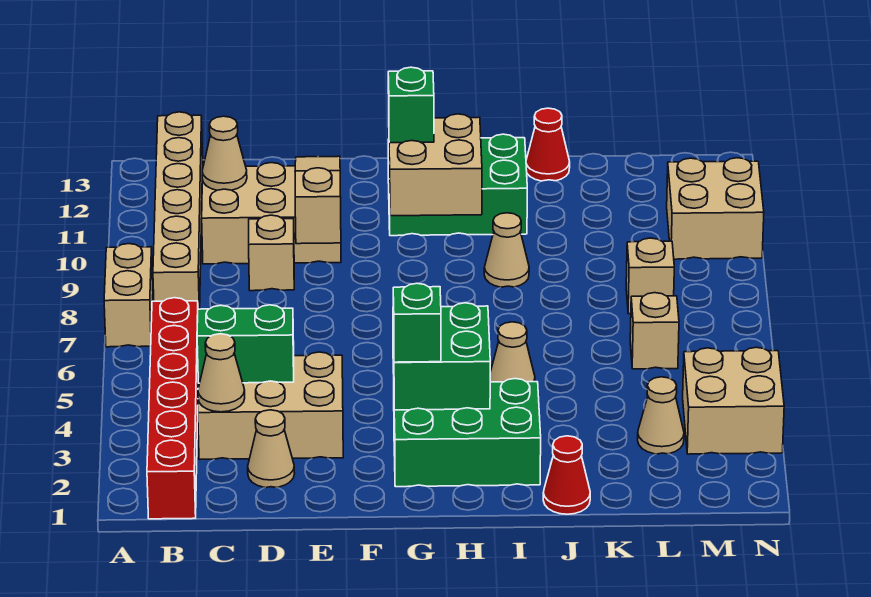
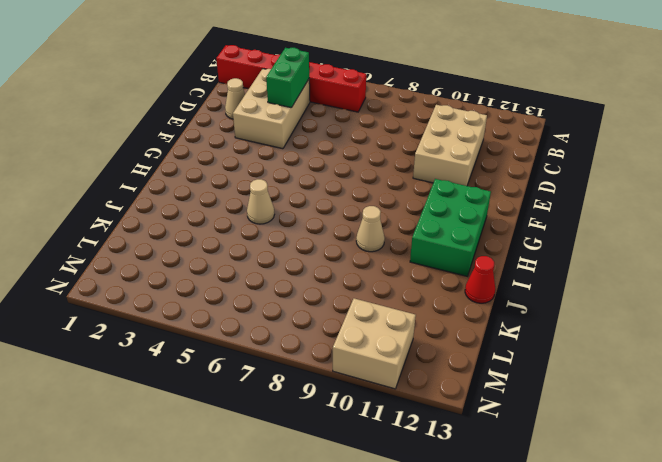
none -> tan brick A7:A8 level 1
none -> tan brick B8:B13 level 1
none -> tan brick D9 level 1

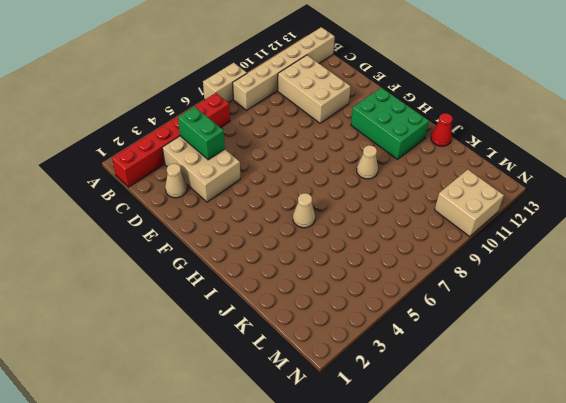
none -> tan brick D9 level 1
none -> green brick G2:I3 level 1
none -> red cone J1 level 1

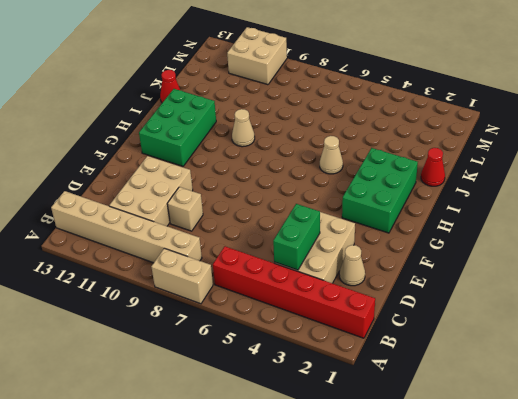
none -> tan cone L3 level 1
none -> tan brick L6 level 1
none -> tan brick L8 level 1

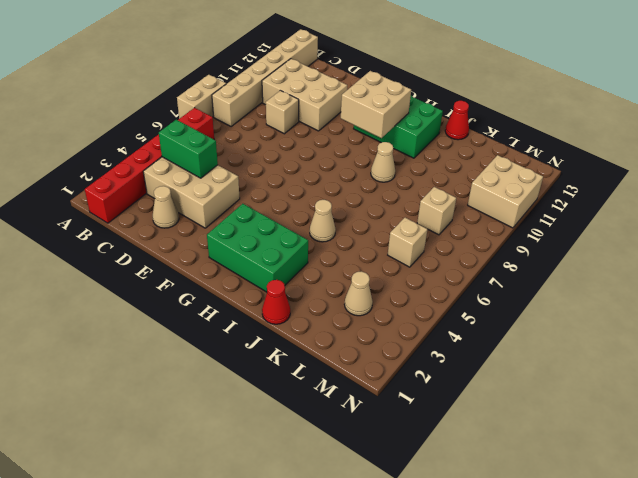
none -> tan brick M3:N4 level 1
none -> tan cone C3 level 2
none -> tan cone C11 level 2

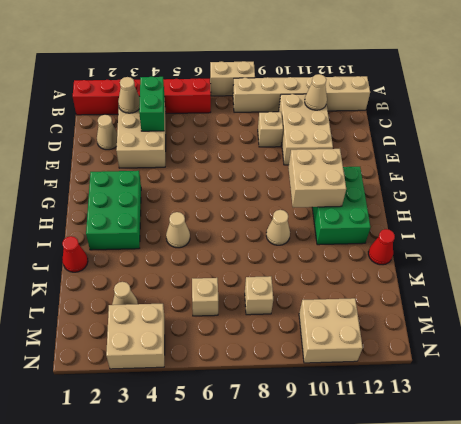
none -> tan slope E9:E11 level 2 top 9
none -> green brick G3:H4 level 2
none -> green brick G3 level 3

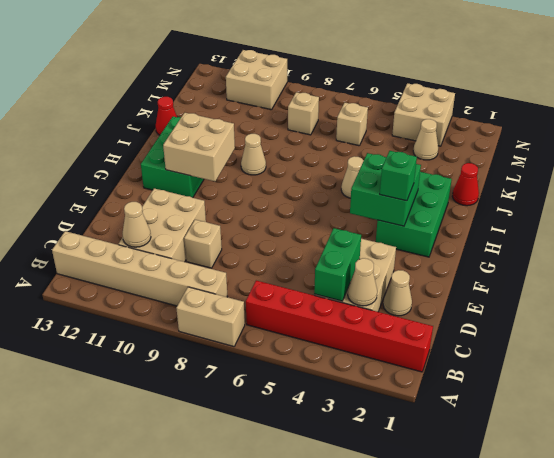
none -> tan slope E9:E11 level 2 top 9
none -> green brick G11 level 3

